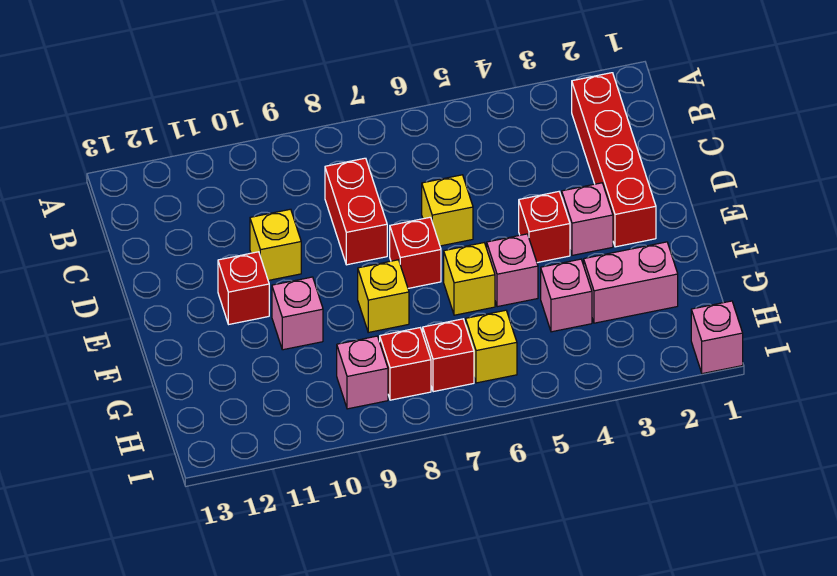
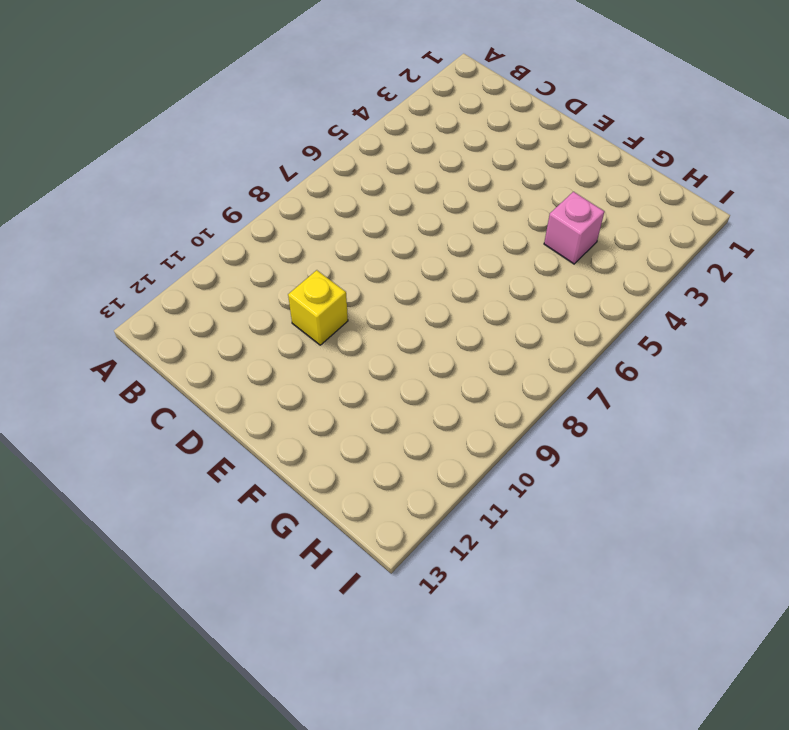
none -> red brick B2:E2 level 1
none -> red brick C8:D8 level 1
none -> yellow brick D6 level 1

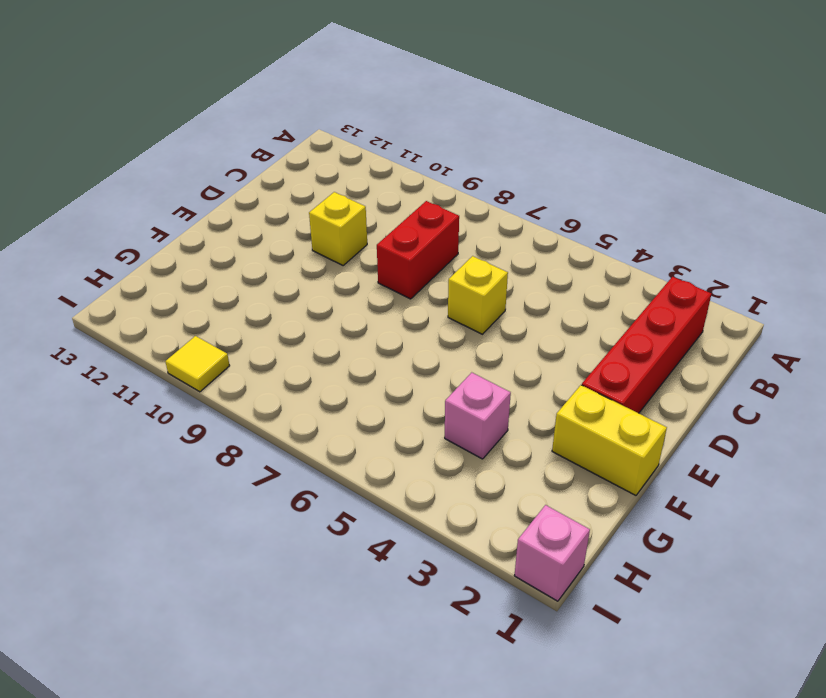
yellow brick F1:F2 level 1 -> none
yellow tile I10 level 1 -> none
none -> pink brick E3 level 1
none -> red brick E4 level 1
none -> red brick E7 level 1

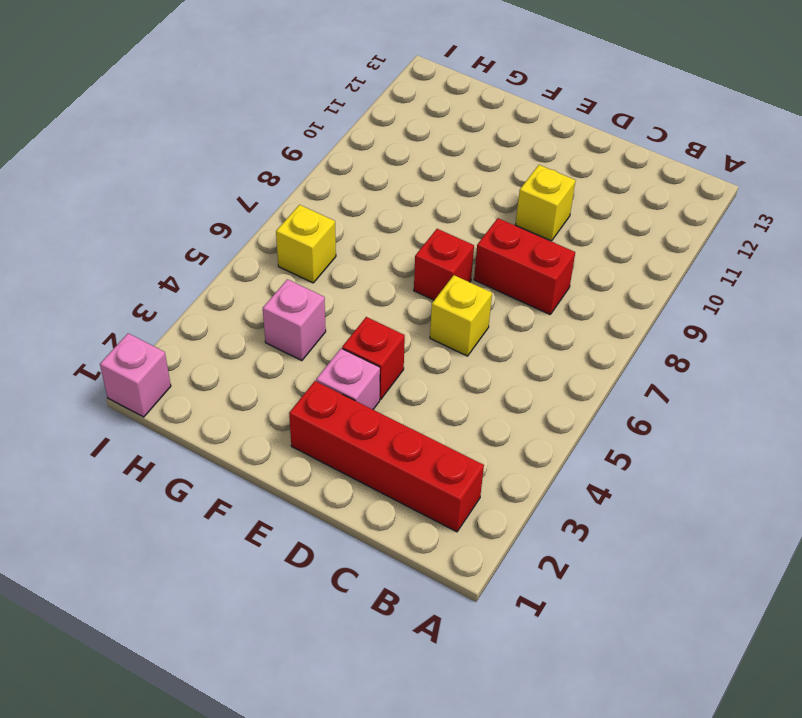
none -> red brick E11 level 1
none -> pink brick F5 level 1
none -> yellow brick F6 level 1

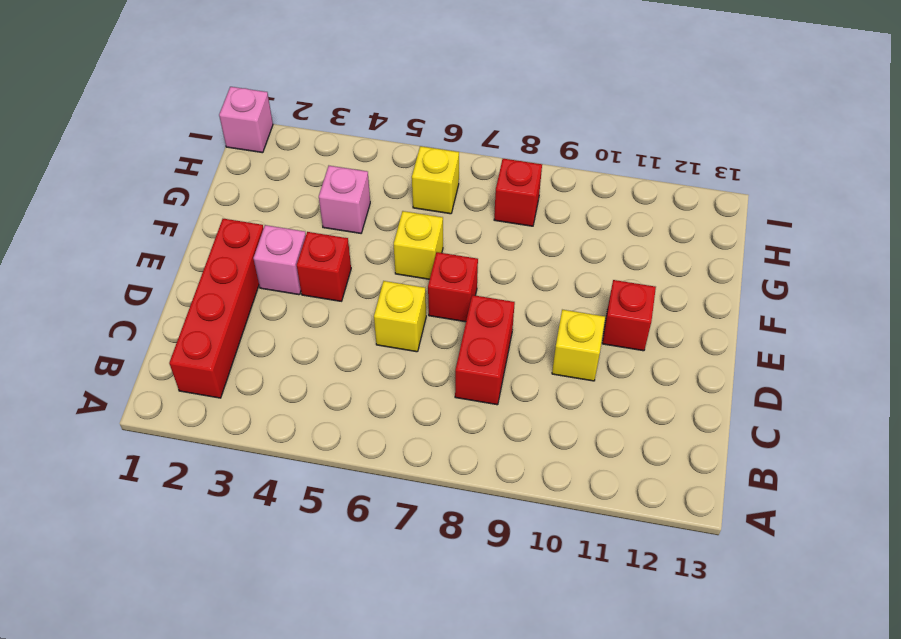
none -> pink brick F5 level 1
none -> yellow brick F8 level 1
none -> pink brick F10 level 1

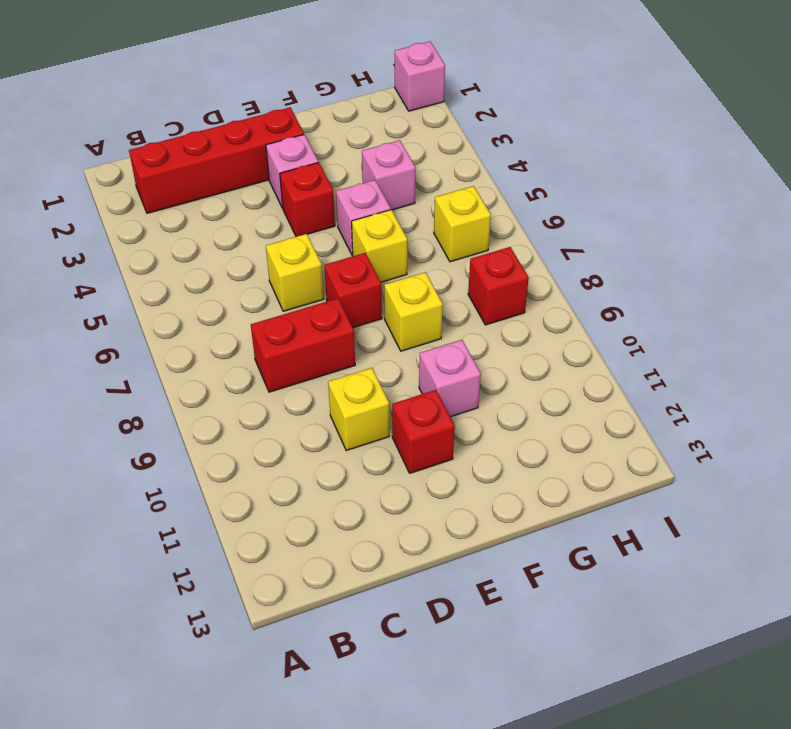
none -> pink brick G2:G3 level 1
none -> red brick H7 level 1
none -> pink brick H9 level 1

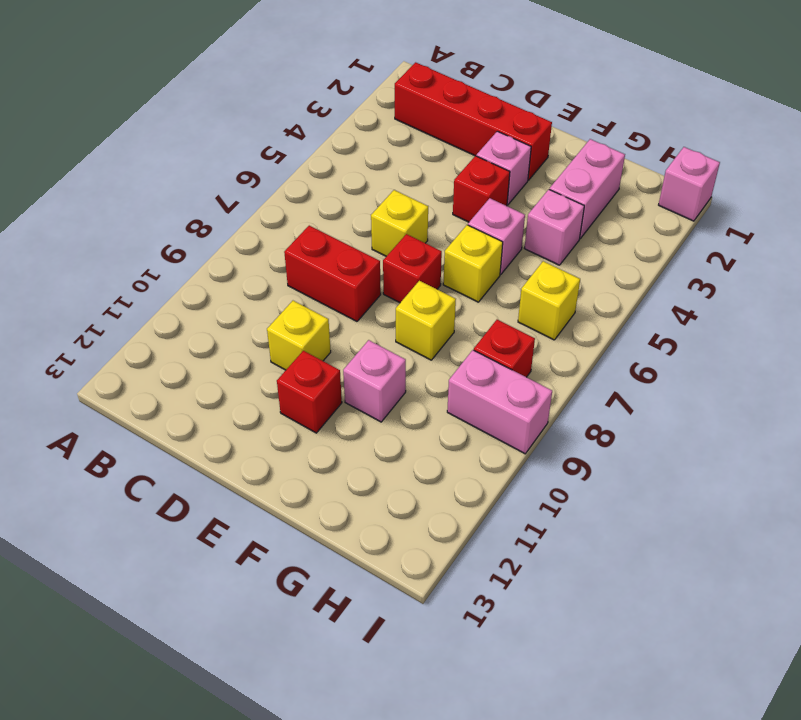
pink brick H9:I9 level 1 -> pink brick H9 level 1
none -> red brick H7 level 1

